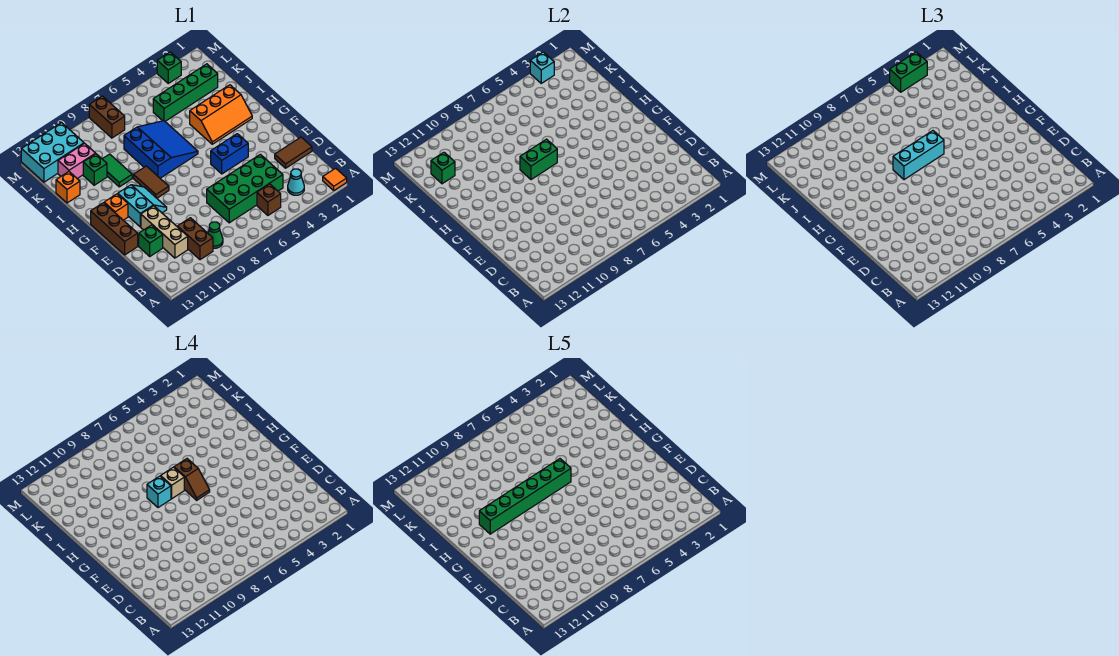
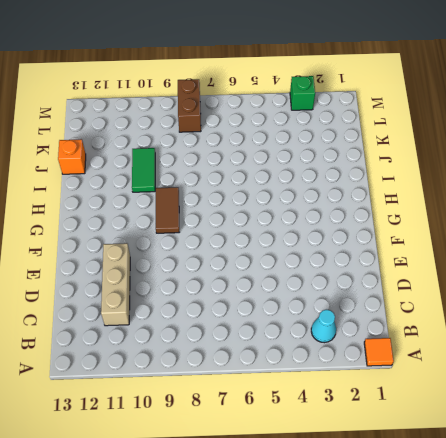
none -> brown brick B5 level 1
none -> green cone B9 level 1
none -> brown brick B10:C10 level 1
none -> green brick C4:D7 level 1

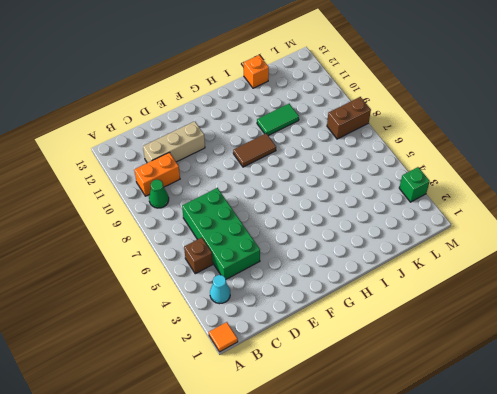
orange brick B10:C10 level 1 -> brown brick B10:C10 level 1
none -> brown tile D1:D2 level 1
none -> green brick D12 level 1
none -> brown brick E13:G13 level 1
none -> blue brick F4:F5 level 1

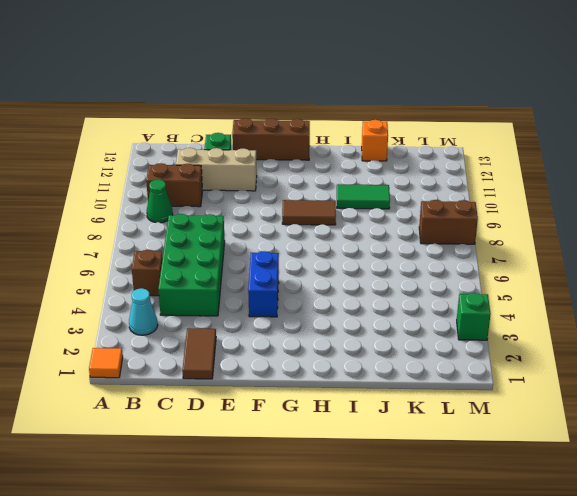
none -> cyan slope F10:G11 level 1 top 11
none -> orange brick G12 level 1
none -> orange slope H2:I4 level 1 top I
none -> blue slope H6:J8 level 1 top 8

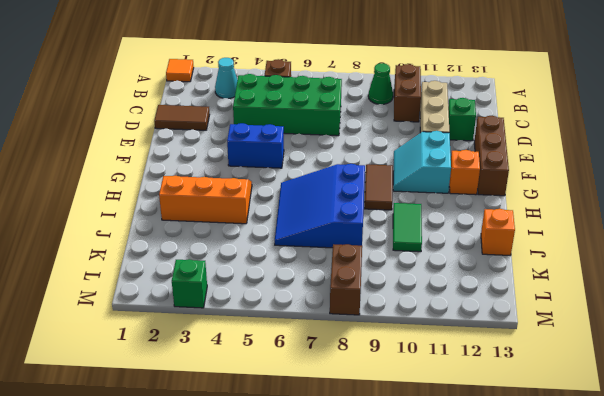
none -> green brick J11 level 1
none -> green brick K2:K5 level 1
none -> pink brick K11:K12 level 1
none -> cyan brick L11:M13 level 1

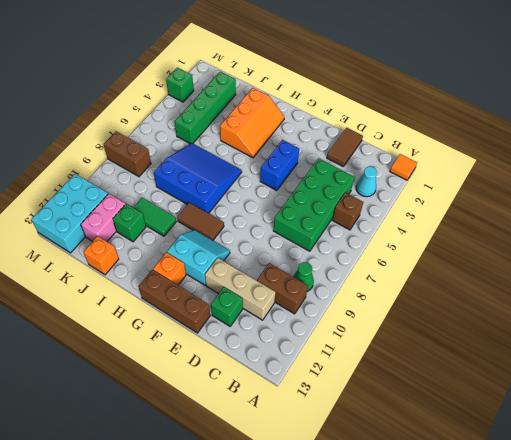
none -> green brick H7:H8 level 2
none -> green brick K12 level 2
none -> cyan brick M3 level 2
none -> cyan brick H6:H8 level 3

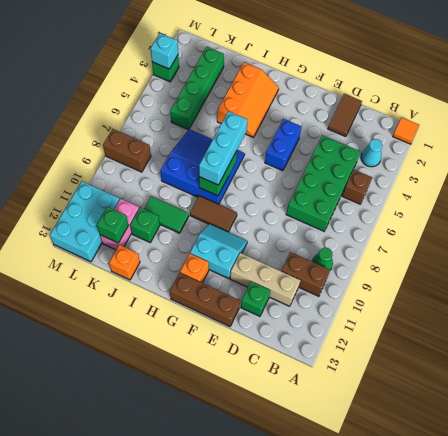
none -> green brick M3:M4 level 3
none -> brown slope G6:H6 level 4 top H
none -> tan brick H7 level 4
none -> cyan brick H8 level 4

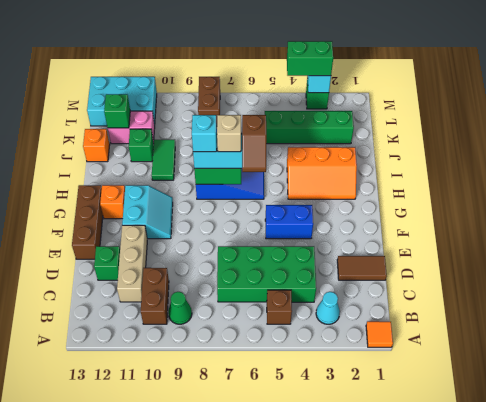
none -> brown tile G9:H9 level 1
none -> green brick H6:H11 level 5

